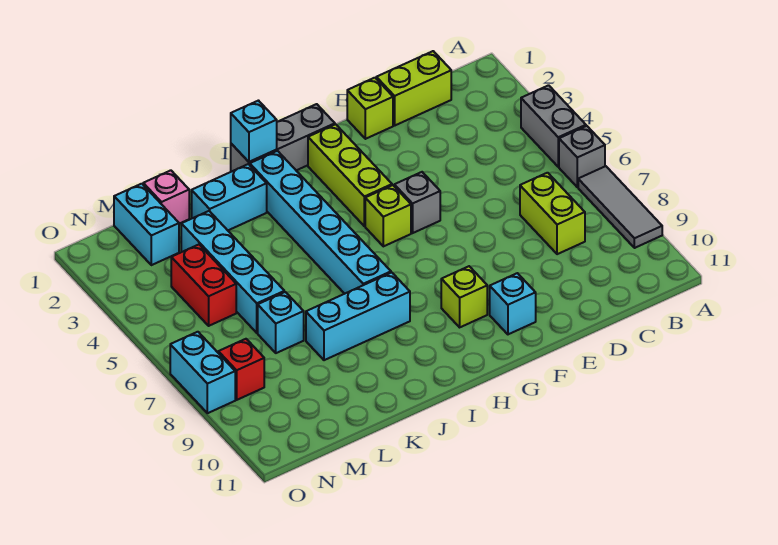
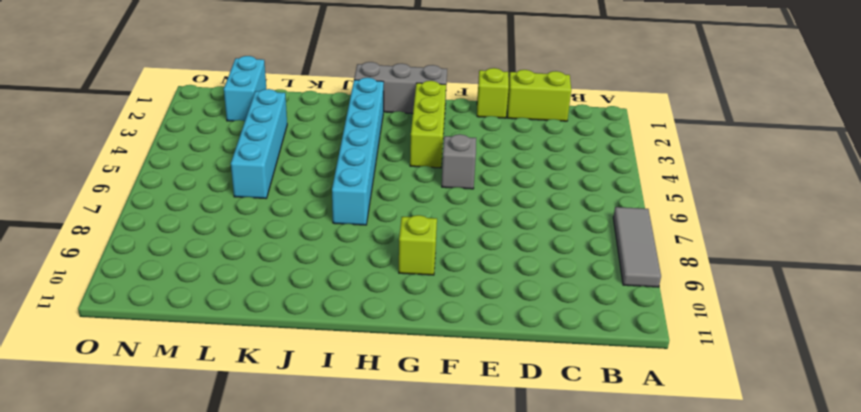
none -> grey brick A4:A5 level 1
none -> grey brick A6 level 1
none -> lime brick C7:C8 level 1

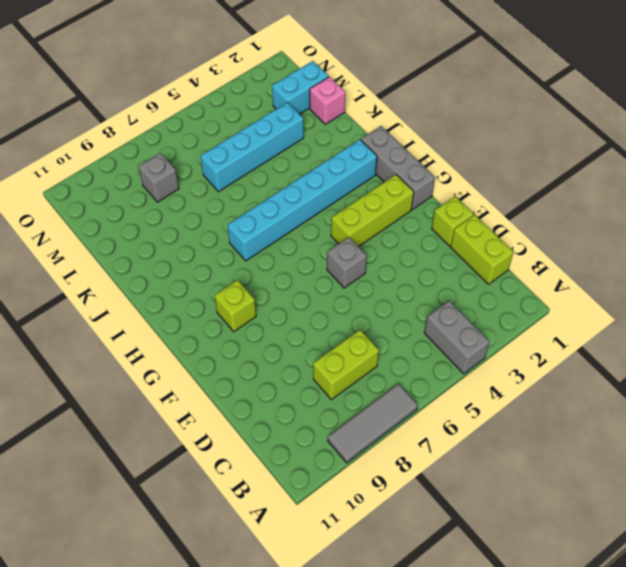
grey brick A4:B4 level 1 -> grey brick A4:A5 level 1
grey brick M8 level 1 -> grey brick A6 level 1
none -> cyan brick F10 level 1
none -> lime brick G5 level 1
none -> cyan brick I8:K8 level 1

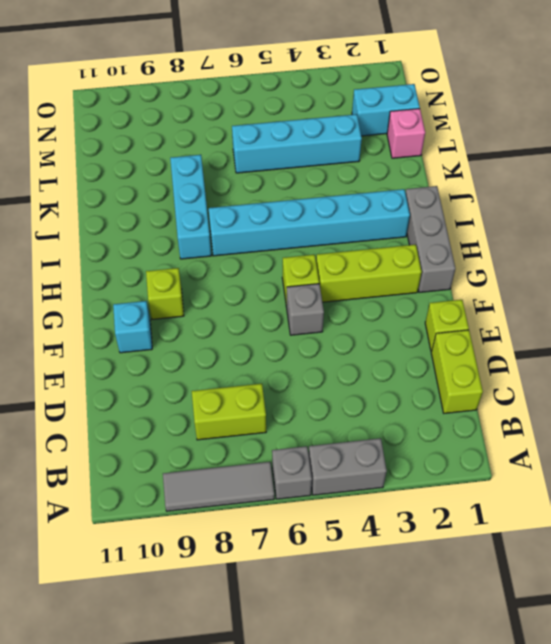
none -> cyan brick J2:K2 level 1
none -> cyan brick L7 level 1
none -> red brick M4:M5 level 1

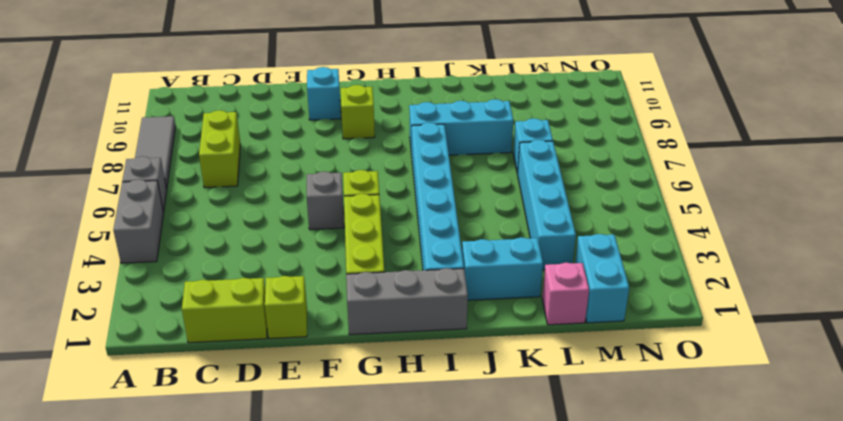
none -> red brick M4:M5 level 1
none -> red brick N8 level 1
none -> cyan brick O7:O8 level 1

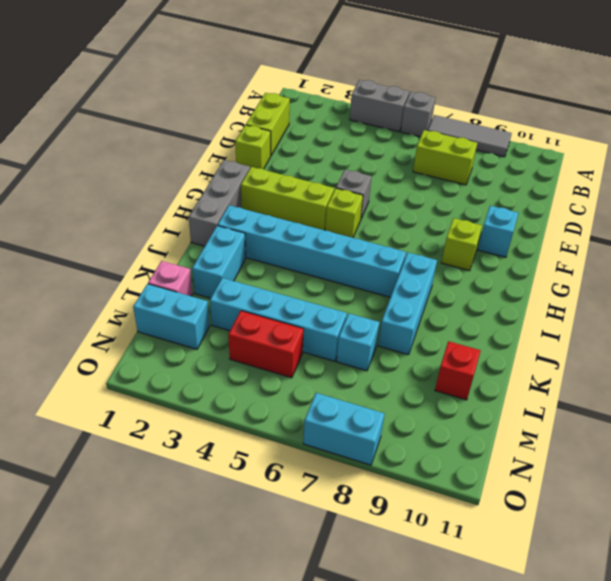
red brick L10 level 1 -> red brick N8 level 1
none -> cyan brick I1 level 2

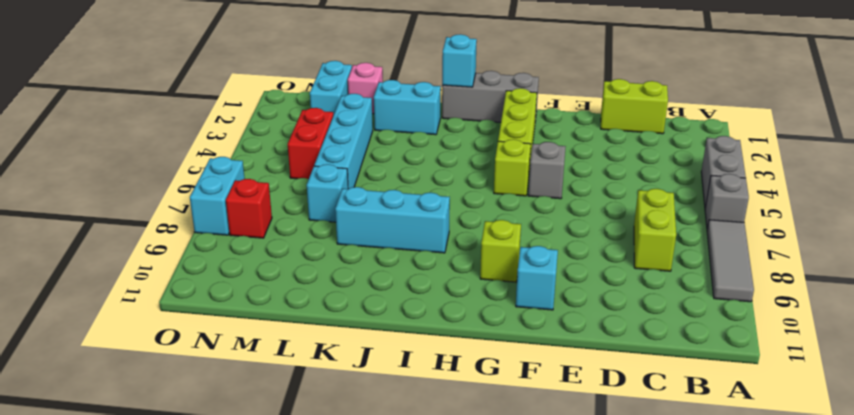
none -> lime brick E1 level 1
none -> cyan brick I2:I7 level 1

